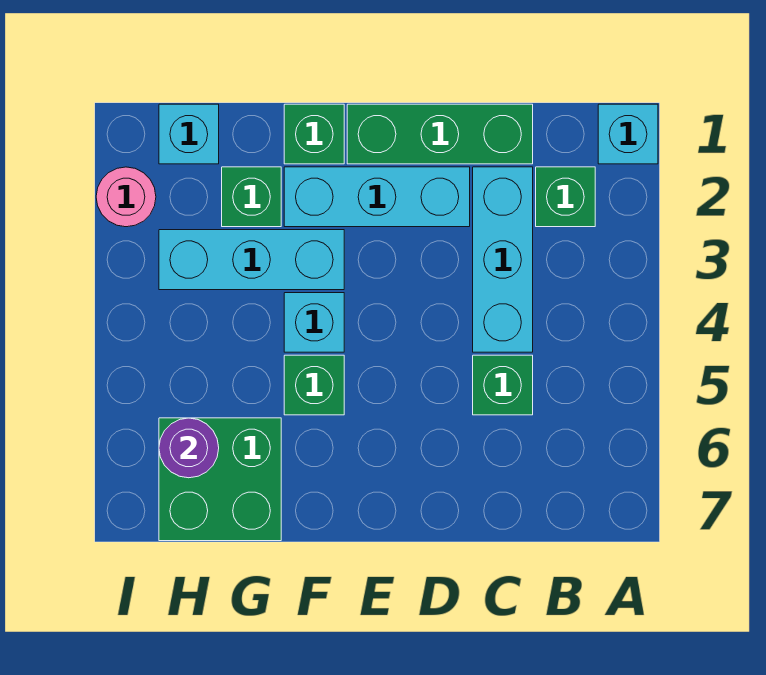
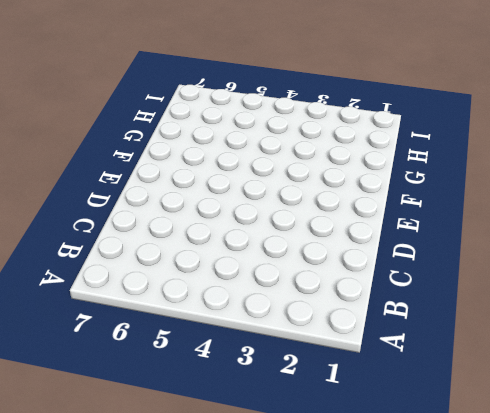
none -> cyan brick A1 level 1
none -> green brick B2 level 1
none -> green brick C1:E1 level 1

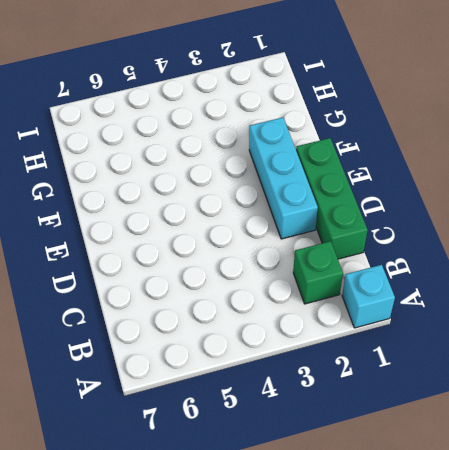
none -> cyan brick C2:C4 level 1
none -> green brick C5 level 1
none -> green brick F1 level 1

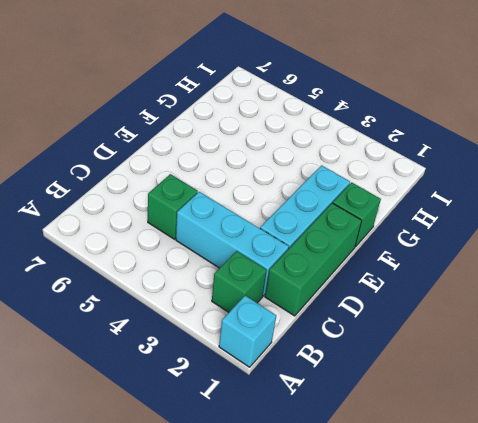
none -> cyan brick F3:H3 level 1
none -> cyan brick F4 level 1
none -> green brick F5 level 1

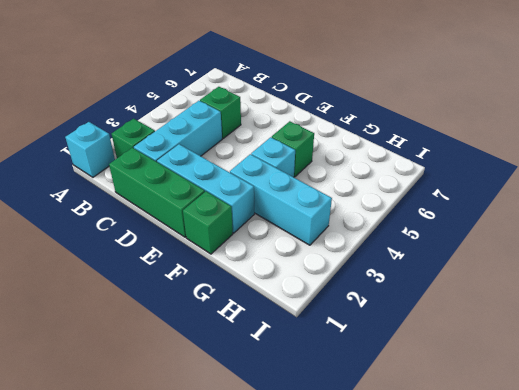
none -> green brick G2 level 1
none -> green brick G6:H7 level 1
none -> cyan brick H1 level 1

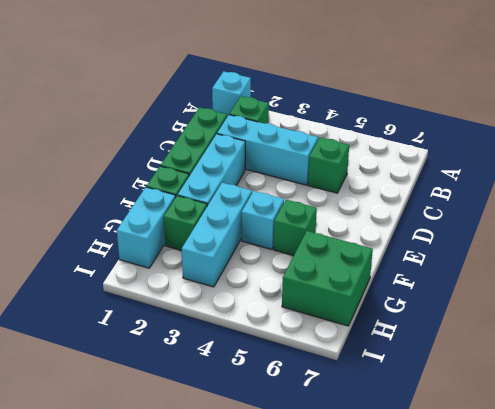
cyan brick G1:H1 level 1 -> cyan brick H1 level 1
none -> pink round brick I2 level 1
none -> purple round brick H6 level 2

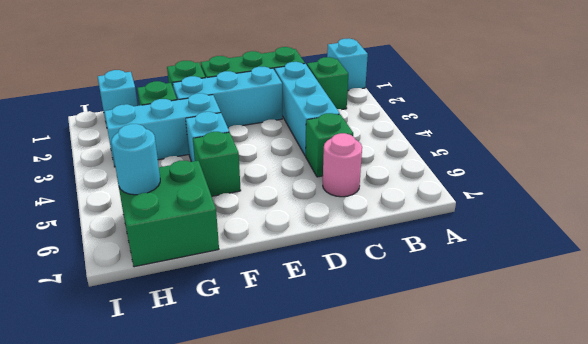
pink round brick C6 level 1 -> pink round brick I2 level 1
cyan round brick H6 level 2 -> purple round brick H6 level 2

